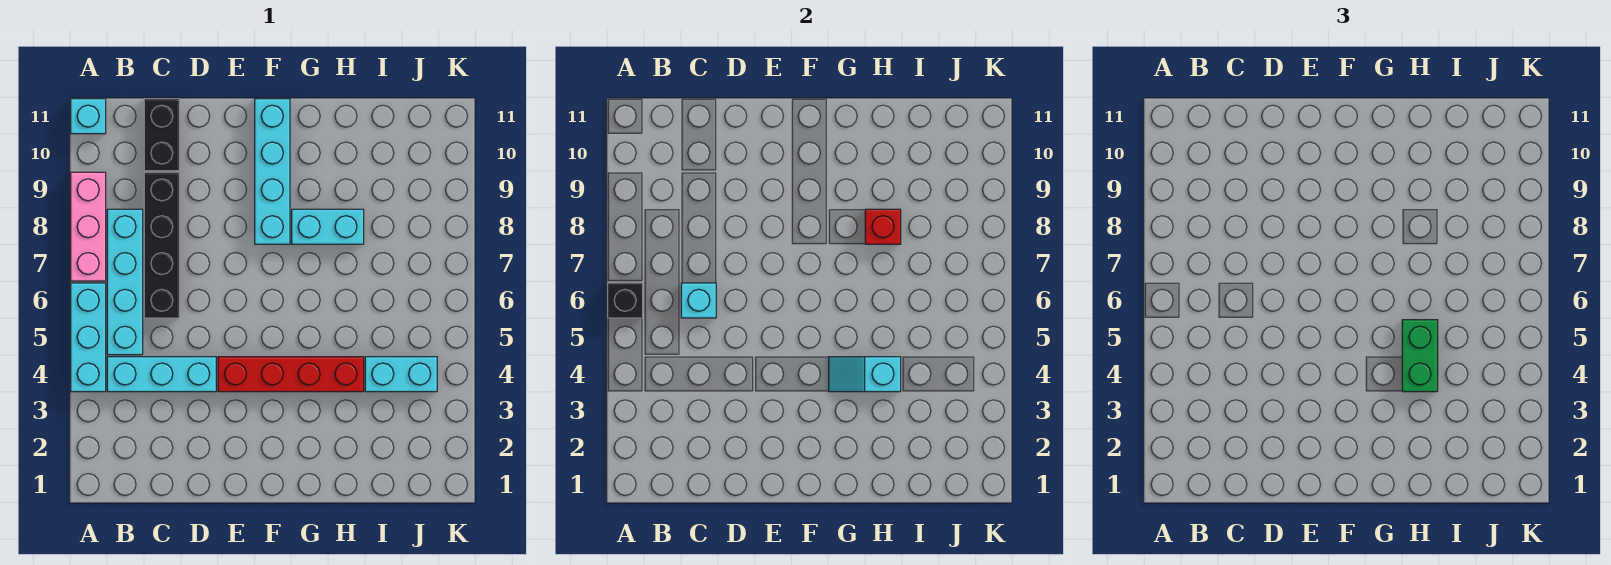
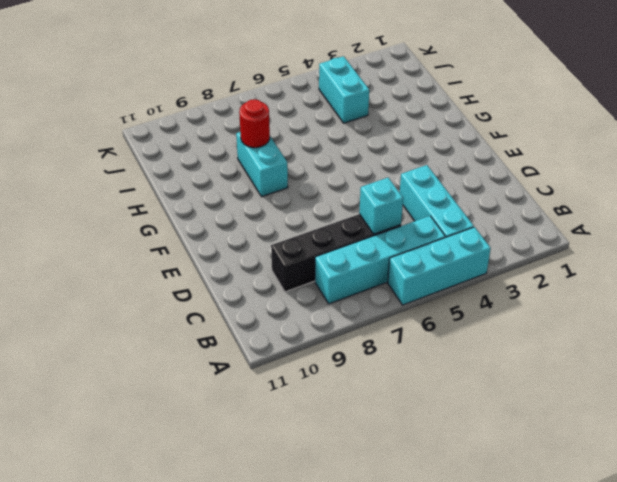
red round brick H8 level 2 -> red brick H8 level 2
none -> pink brick A7:A9 level 1
none -> cyan brick A11 level 1
none -> black brick C10:C11 level 1

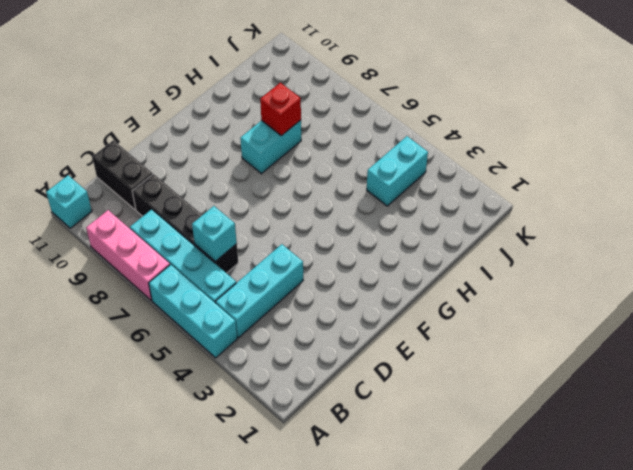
none -> red brick E4:H4 level 1
none -> cyan brick F8:F11 level 1
none -> black brick A6 level 2

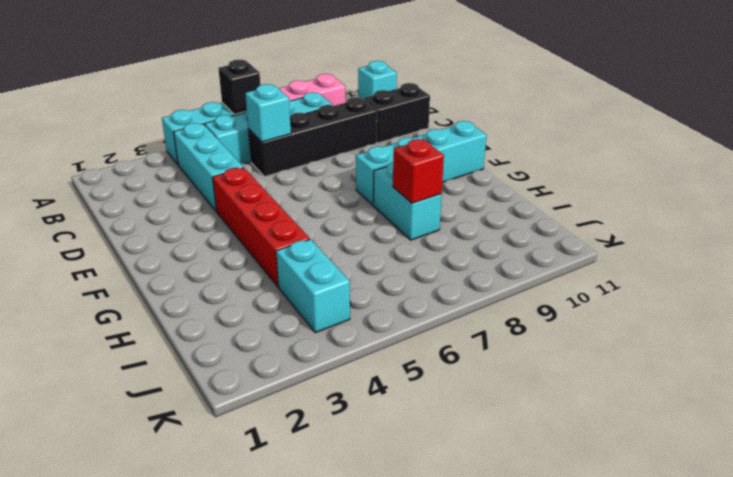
none -> cyan slope G4:H4 level 2 top H
none -> green brick H4:H5 level 3

